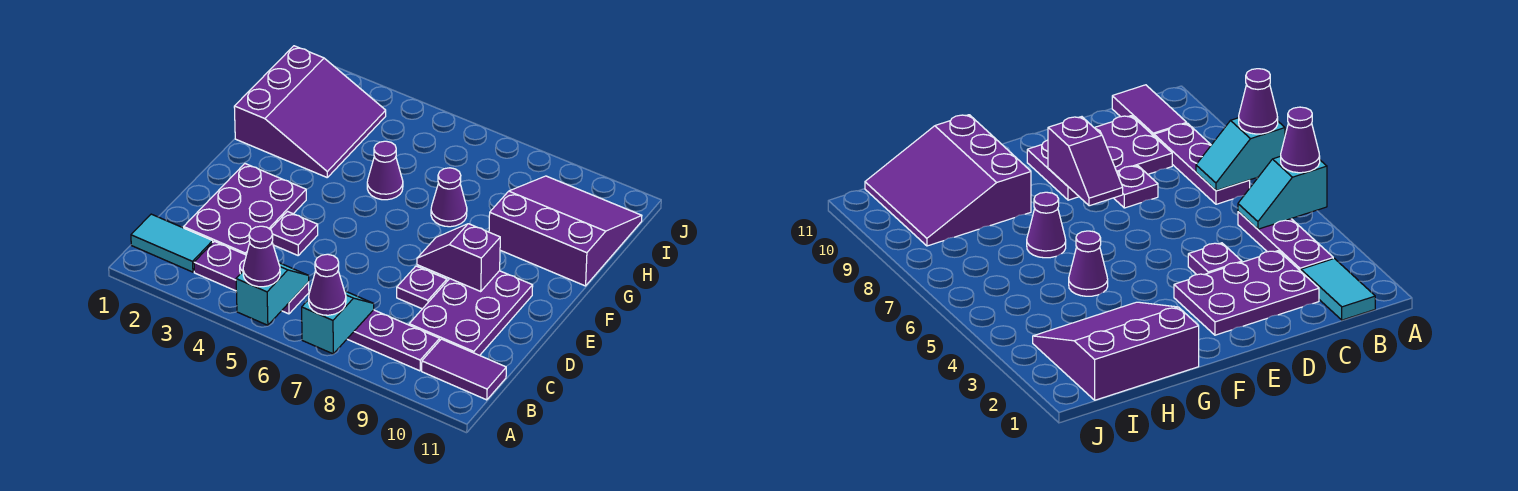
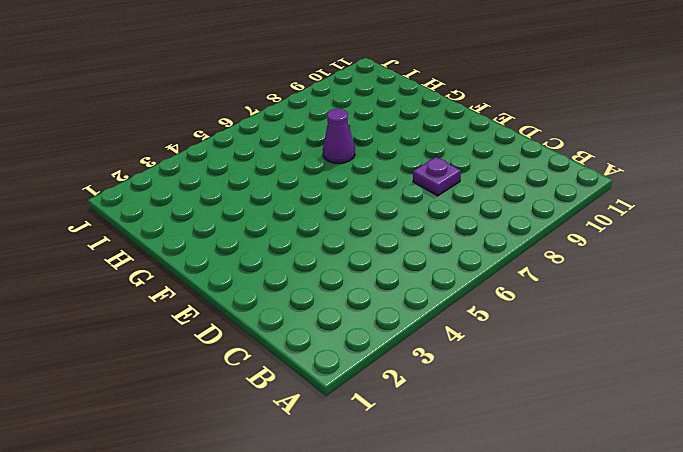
none -> cyan tile B1:B2 level 1
none -> purple plate B3:B5 level 1
none -> purple plate B7:B9 level 1

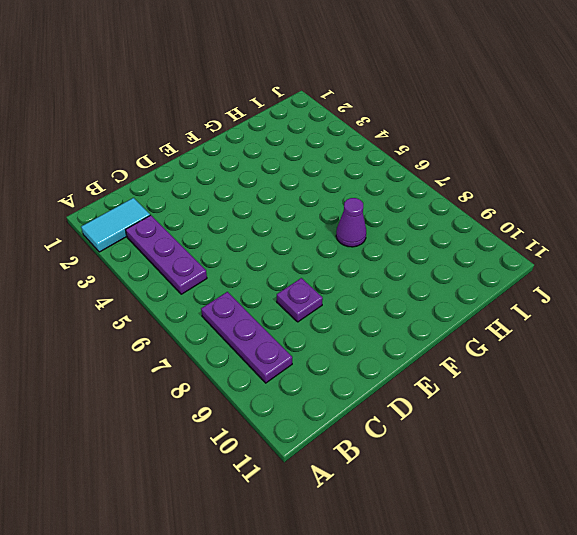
cyan tile A2:B2 level 1 -> cyan tile B1:B2 level 1
none -> purple tile B10:B11 level 1
none -> purple plate C2:E3 level 1
none -> purple plate C9:E10 level 1

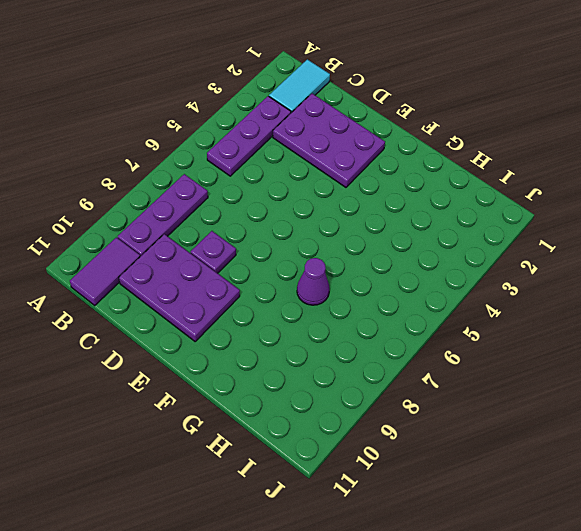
none -> purple plate D4 level 1
none -> purple slope G1:I3 level 1 top 1
none -> purple cone G5 level 1

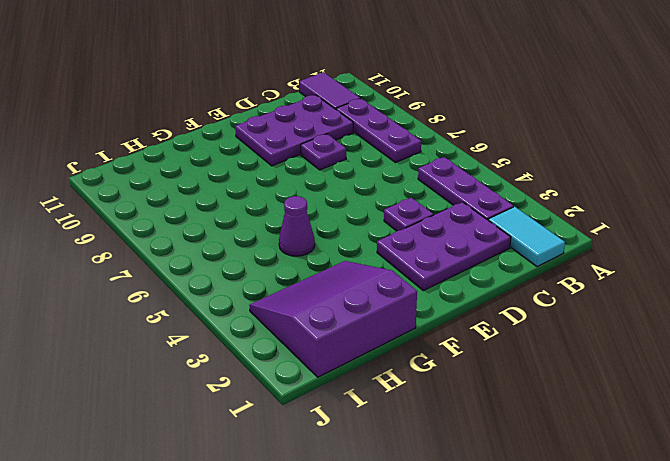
none -> purple cone G7 level 1
none -> purple slope G9:I11 level 1 top G
none -> cyan slope A5:B5 level 2 top A

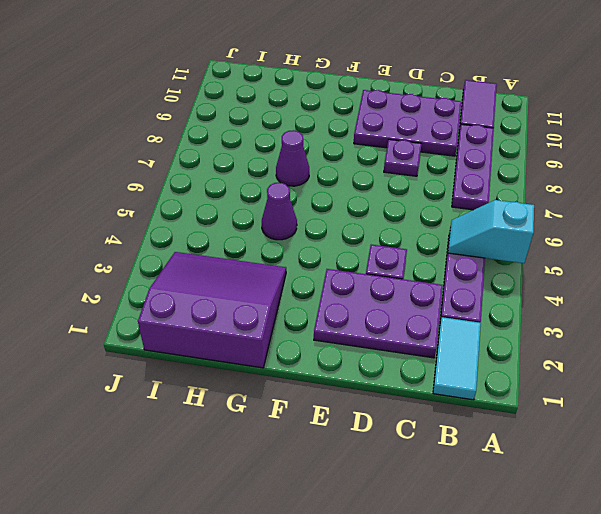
none -> purple slope G9:I11 level 1 top G
none -> cyan slope A7:B7 level 2 top A
none -> purple slope E8:E9 level 2 top 9

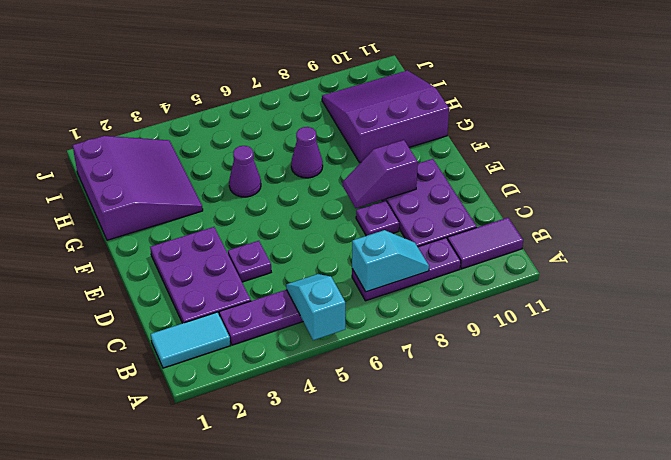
cyan slope B7:B8 level 2 top 7 -> cyan slope A7:B7 level 2 top A
none -> purple cone A5 level 3
none -> purple cone A7 level 3

